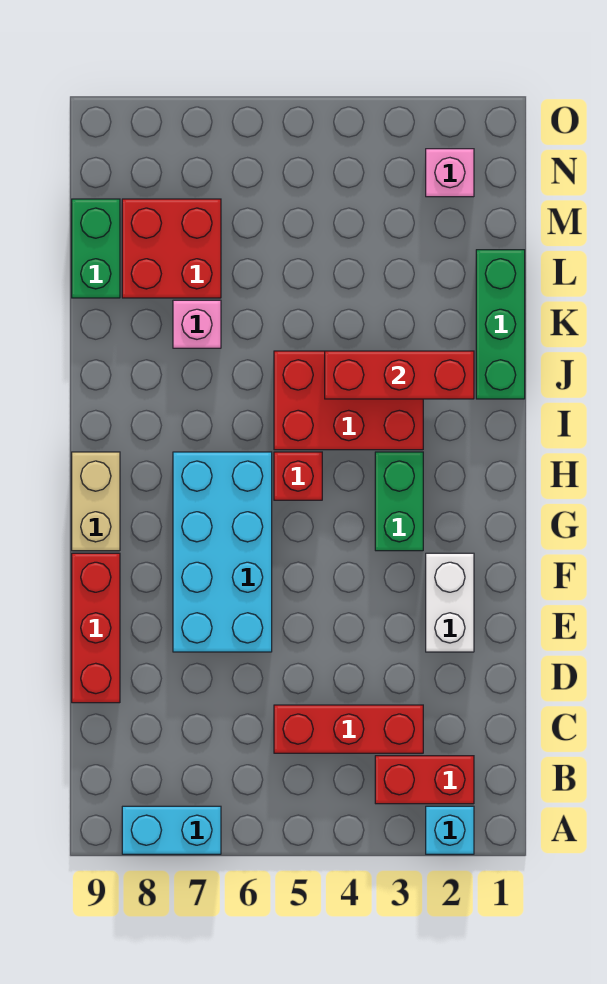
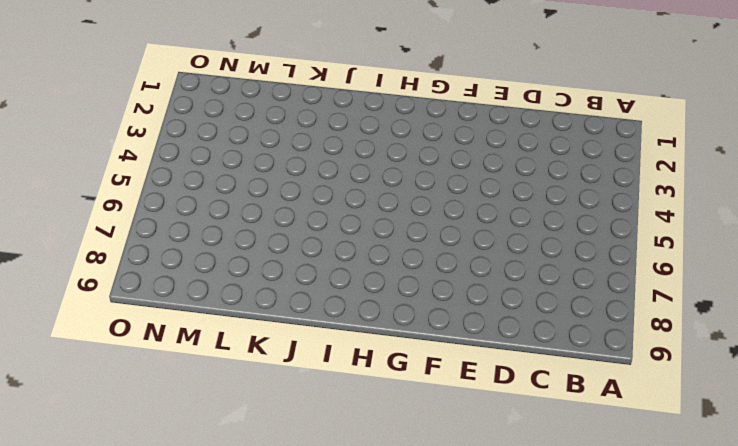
none -> cyan brick A2 level 1
none -> cyan brick A7:A8 level 1
none -> red brick B2:B3 level 1

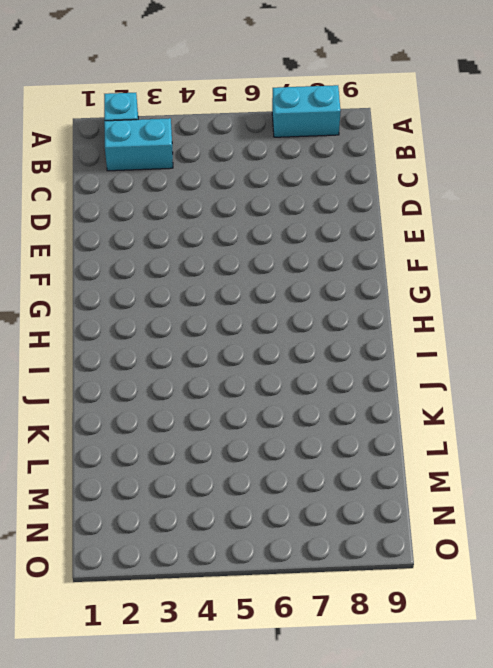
cyan brick B2:B3 level 1 -> red brick B2:B3 level 1
none -> red brick C3:C5 level 1
none -> red brick D9:F9 level 1
none -> white brick E2:F2 level 1

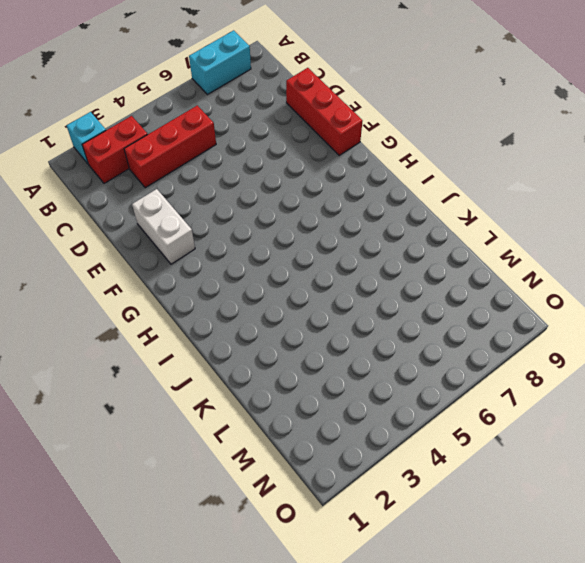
none -> cyan brick E6:H7 level 1
none -> green brick G3:H3 level 1
none -> tan brick G9:H9 level 1

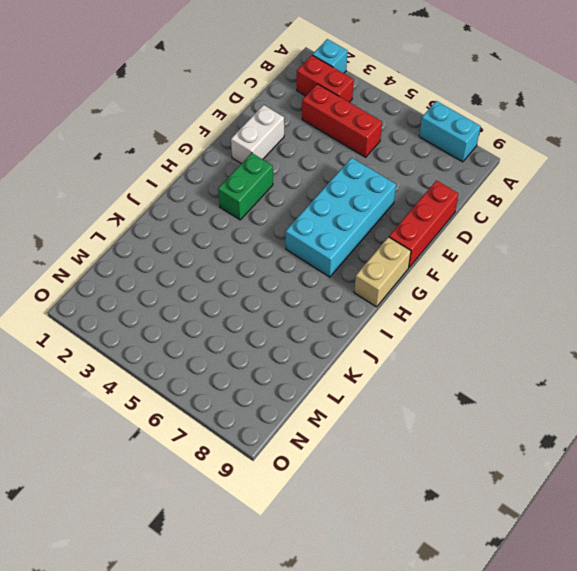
none -> red brick H5 level 1
none -> red brick I3:J5 level 1
none -> green brick J1:L1 level 1

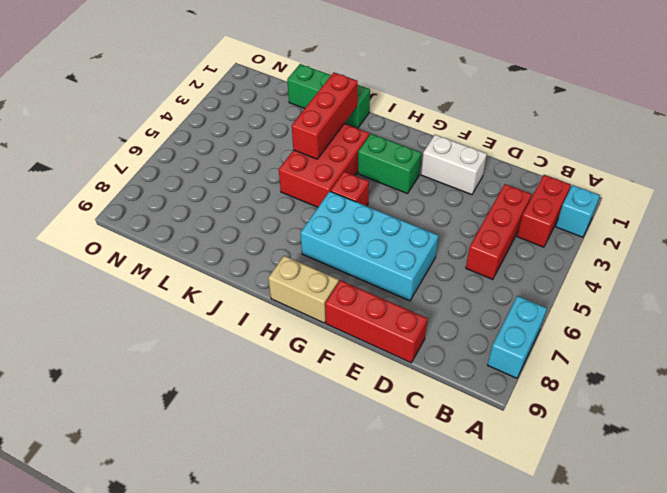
none -> pink brick K7 level 1
none -> red brick L7:M8 level 1
none -> green brick L9:M9 level 1

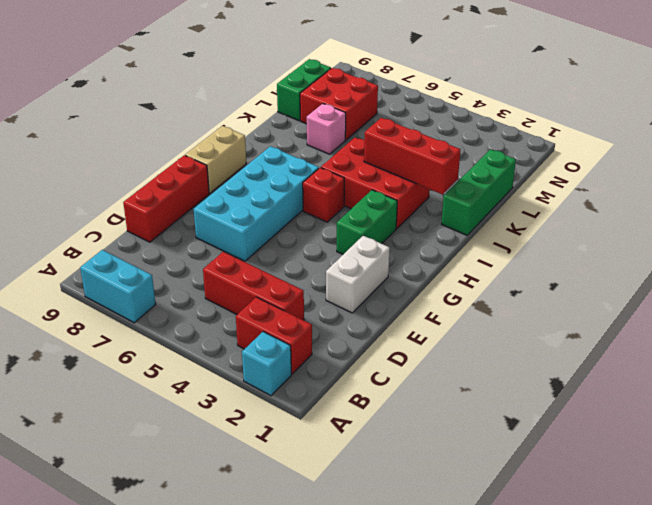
none -> pink brick N2 level 1

